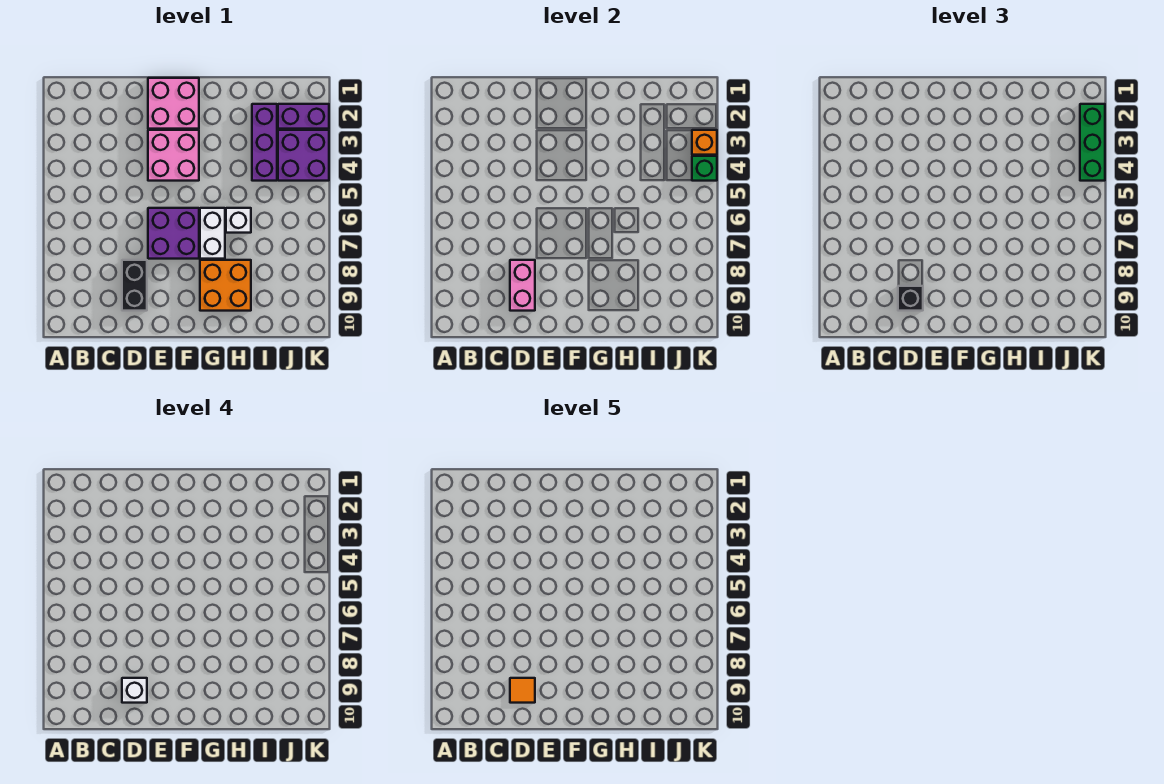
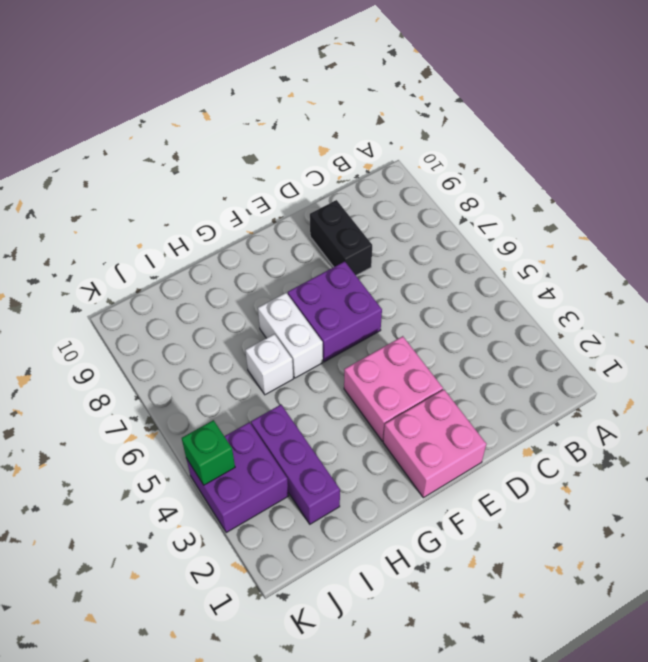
none -> orange brick G8:H9 level 1
none -> purple brick J2:K2 level 1
none -> pink brick D8:D9 level 2

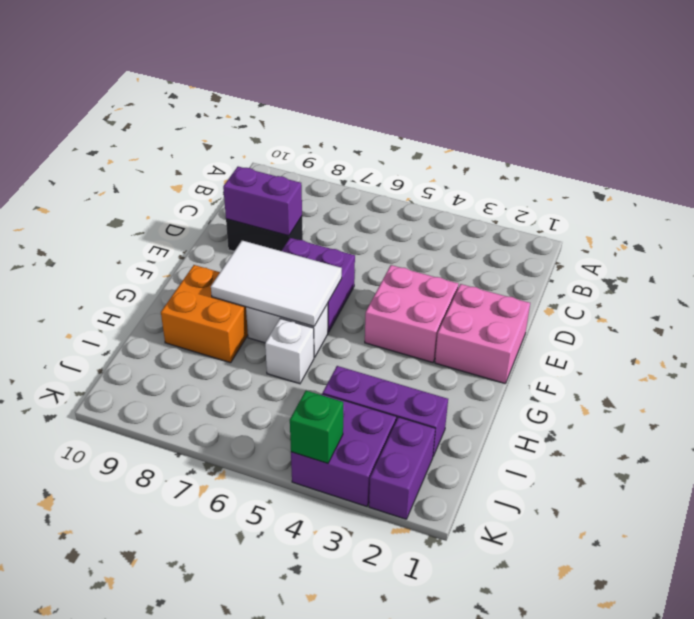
purple brick D8:D9 level 2 -> pink brick D8:D9 level 2
white tile F6:G8 level 2 -> none
none -> orange brick K3 level 2
none -> black brick D9 level 3
none -> green brick K2:K4 level 3

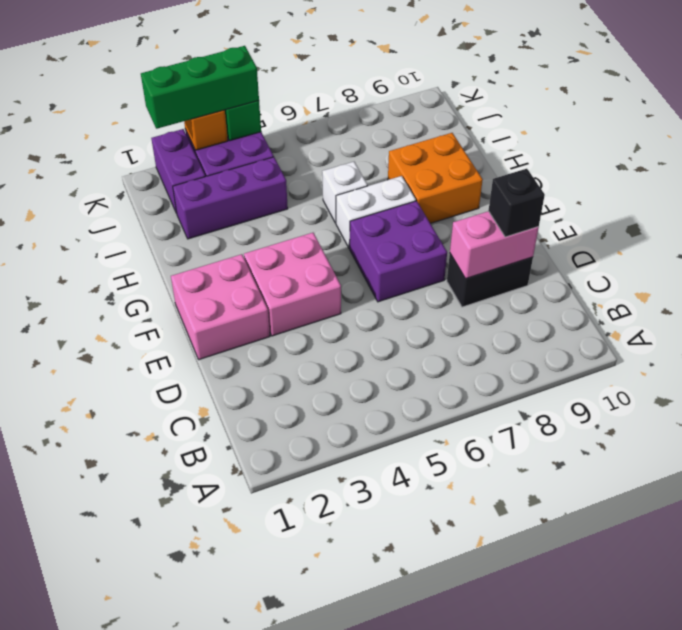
none -> white brick D9 level 4
none -> orange tile D9 level 5

